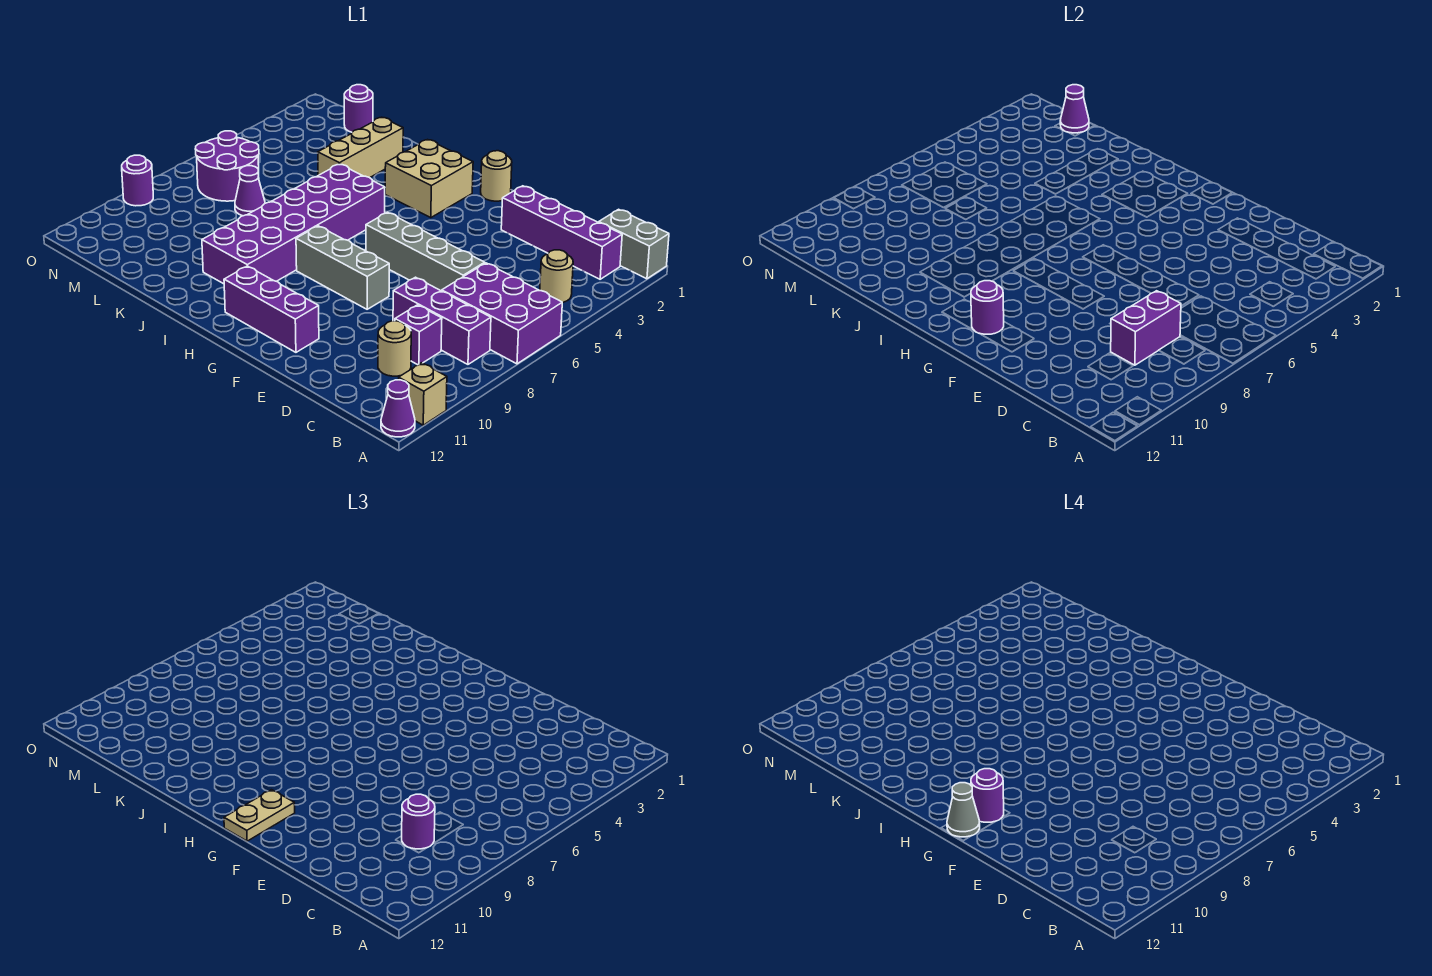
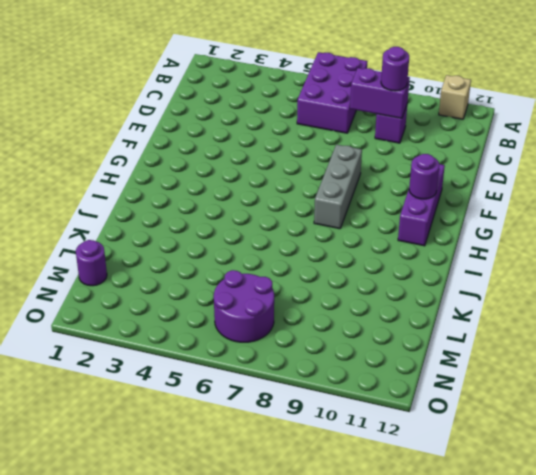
none -> grey brick A1:B1 level 1
none -> purple cone A12 level 1
none -> purple brick B2:E2 level 1

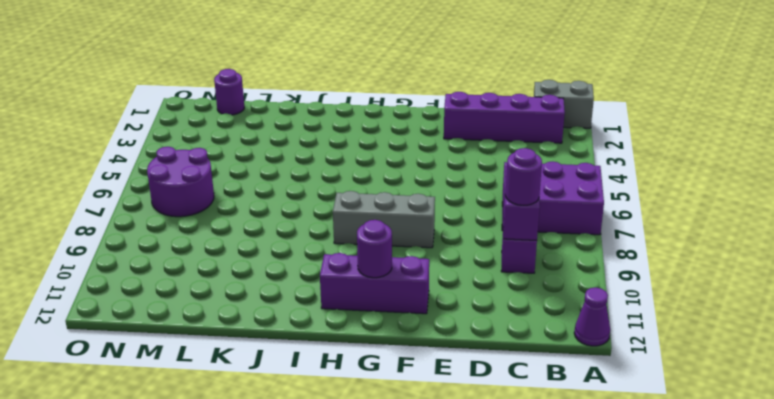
none -> tan brick A11 level 1
none -> tan round brick B4 level 1
none -> purple brick B8:D8 level 1

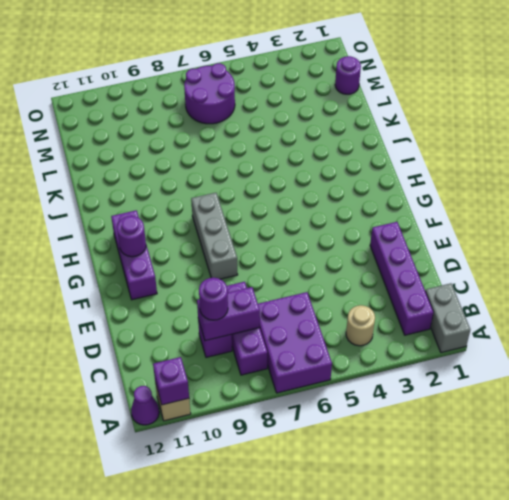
purple brick A11 level 2 -> none
none -> tan round brick C10 level 1
none -> grey brick D6:G6 level 1
none -> tan round brick G1 level 1

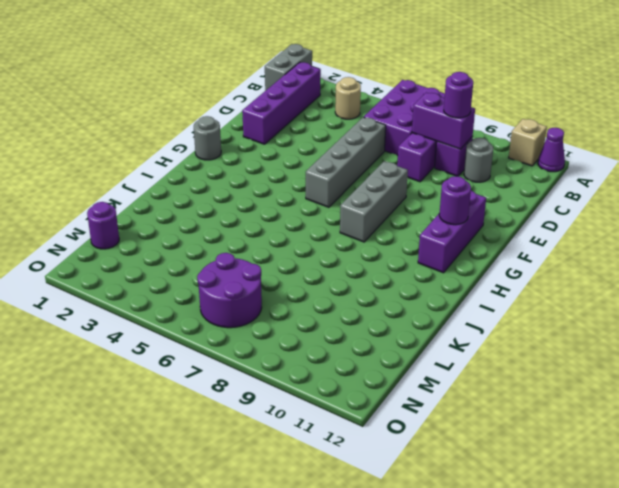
grey round brick C10 level 1 -> tan round brick C10 level 1
grey round brick G1 level 1 -> tan round brick G1 level 1
none -> tan brick H2:I3 level 1
none -> purple brick I5:J10 level 1
none -> tan brick K2:K4 level 1

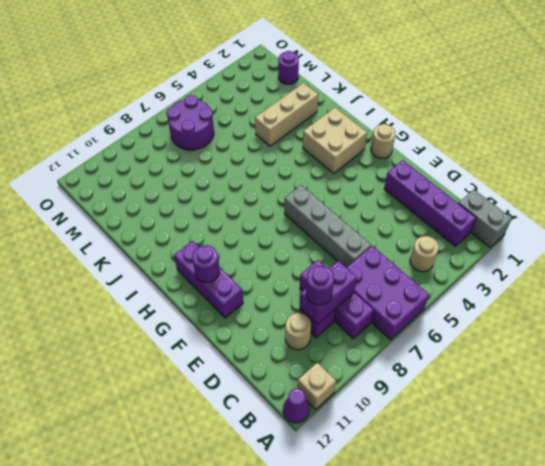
none -> grey brick F8:H8 level 1
none -> purple brick I5:J10 level 1
none -> purple cone L7 level 1

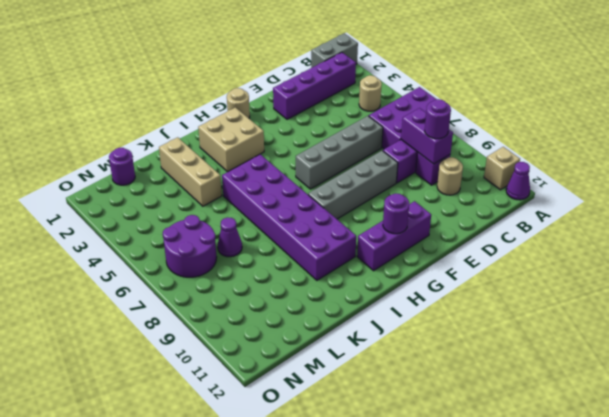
grey brick E8:H8 level 1 -> grey brick F8:H8 level 1
none -> purple round brick O9 level 1
none -> purple cone M1 level 2
none -> tan plate G11:G12 level 3

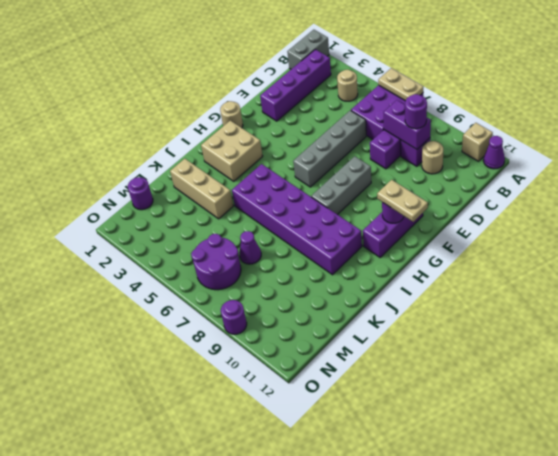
tan plate A6:A7 level 2 -> none
none -> purple cone M1 level 2
none -> purple round brick G11 level 4
none -> grey cone G12 level 4

